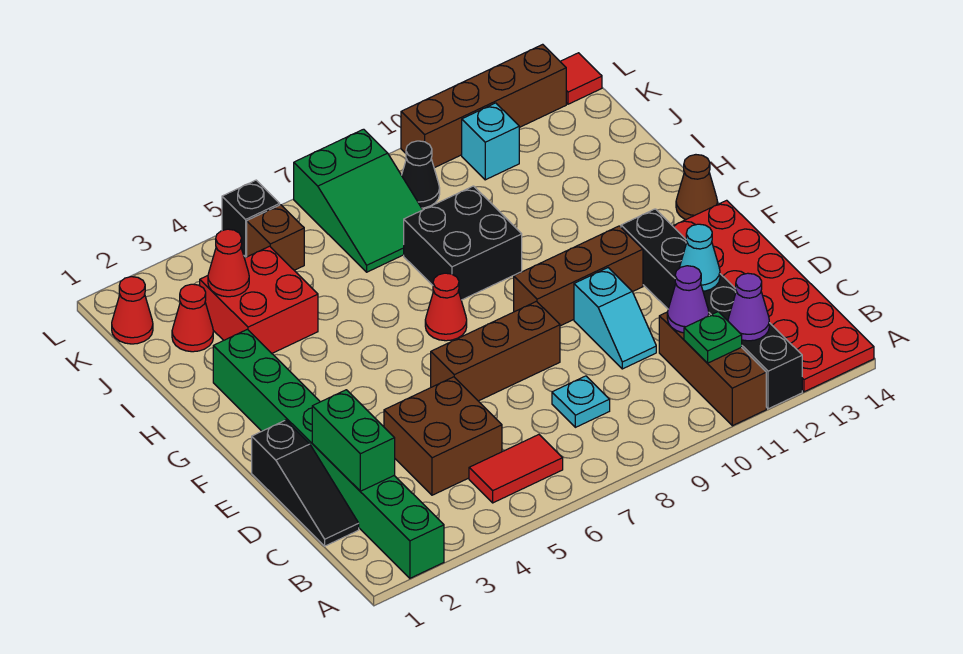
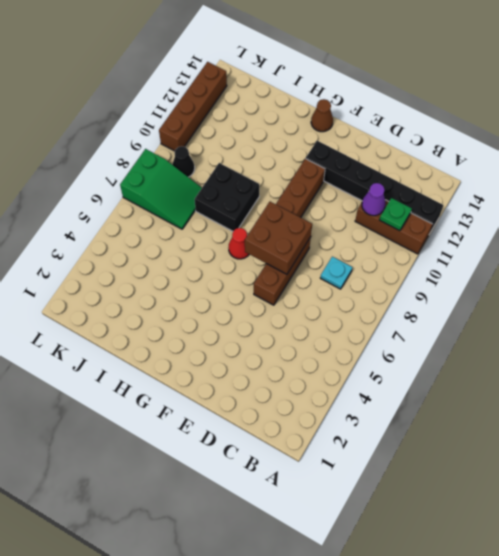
brown brick E7:F8 level 2 -> brown brick C4:D5 level 1
none -> green brick A2:H2 level 1
none -> red plate A13:F14 level 1
none -> red tile B5:B6 level 1
none -> black slope C1:E1 level 1 top E

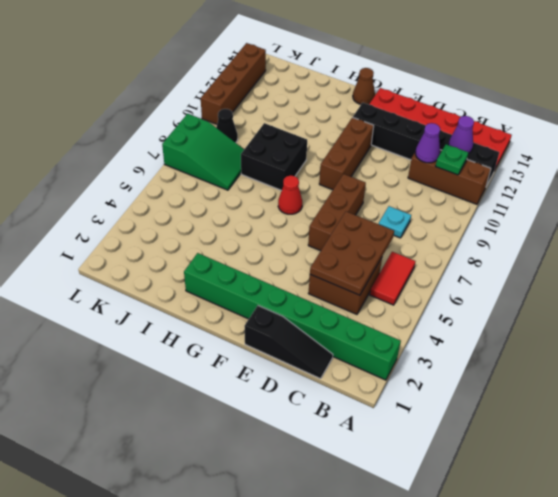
brown plate C4:D6 level 2 -> none
none -> cyan slope D10:E10 level 1 top E
none -> red brick I3:J4 level 1
none -> red cone J2 level 1
none -> red cone K1 level 1

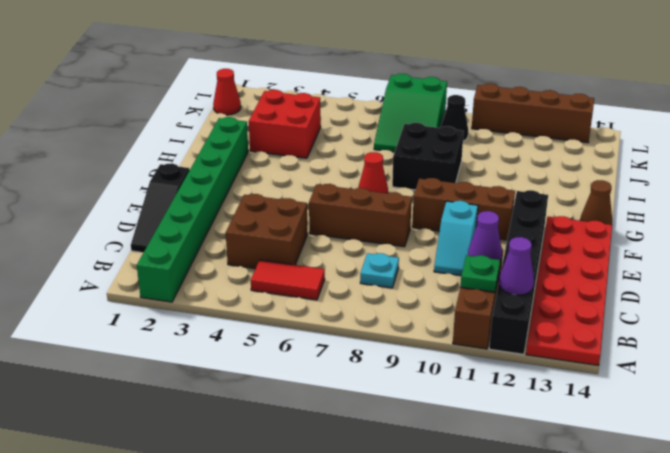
none -> red cone J2 level 1
none -> brown brick K5 level 1
none -> cyan brick K11 level 1
none -> black brick L5 level 1

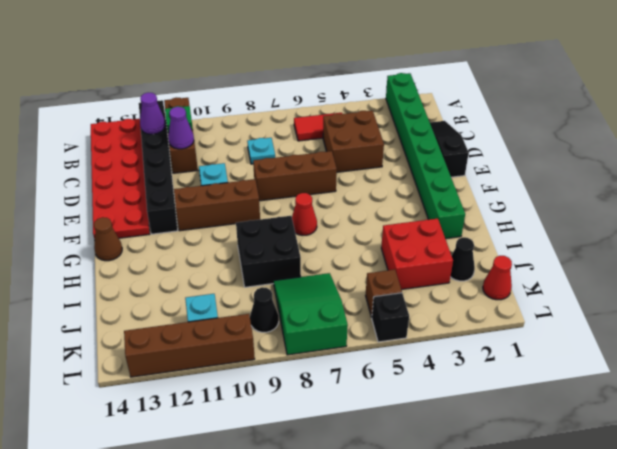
black cone J2 level 1 -> red cone J2 level 1
none -> red tile L14 level 1
none -> green brick C2:D2 level 2
none -> cyan cone D12 level 2
none -> red cone J3 level 2

